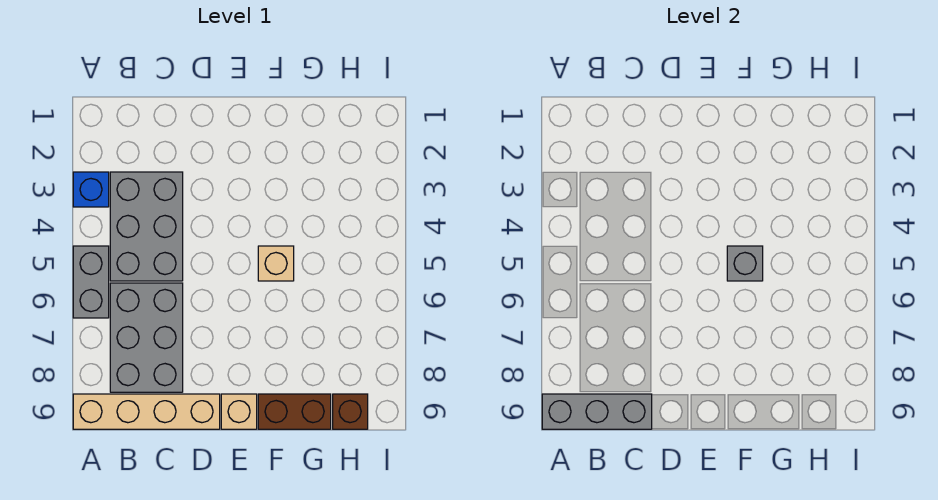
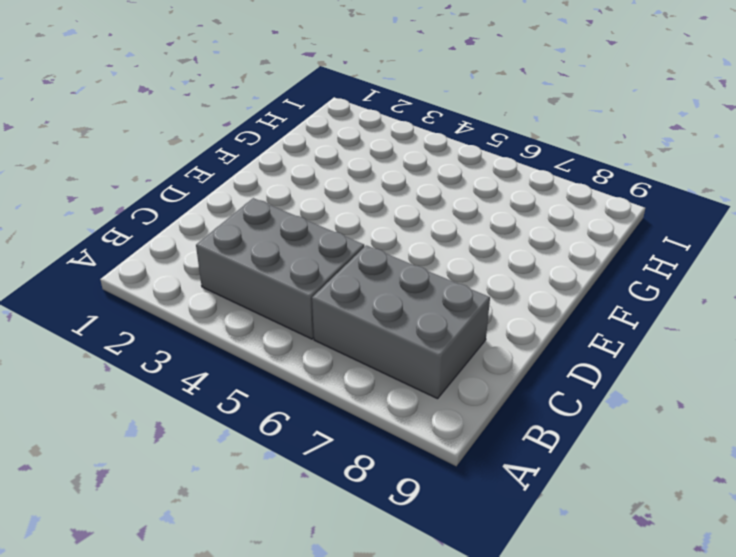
none -> blue brick A3 level 1
none -> grey brick A5:A6 level 1

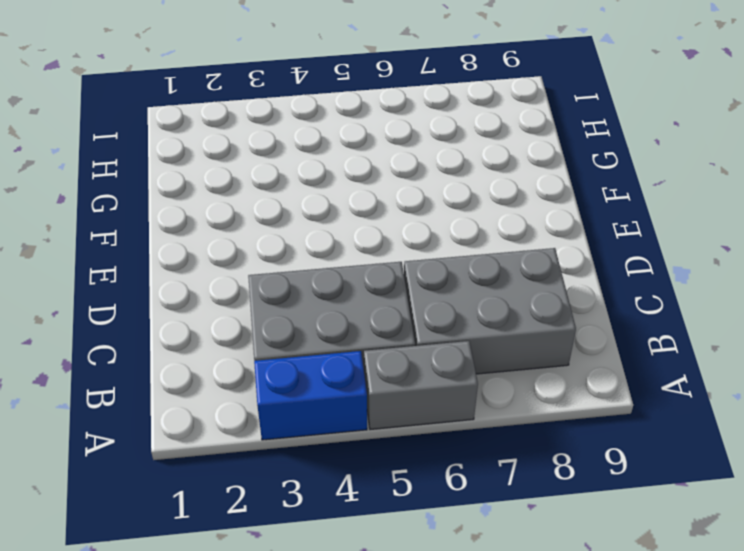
blue brick A3:A4 level 1 -> blue brick A3 level 1
none -> tan brick A9:D9 level 1
none -> tan brick E9 level 1

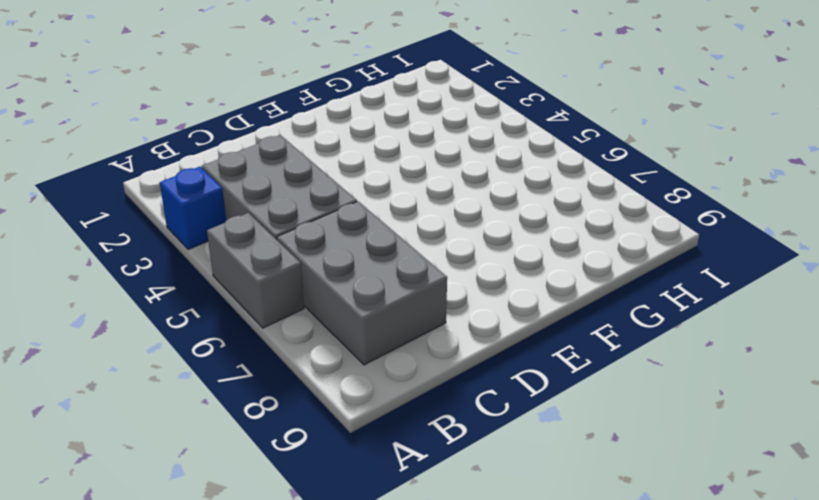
none -> tan brick A9:D9 level 1
none -> tan brick E9 level 1

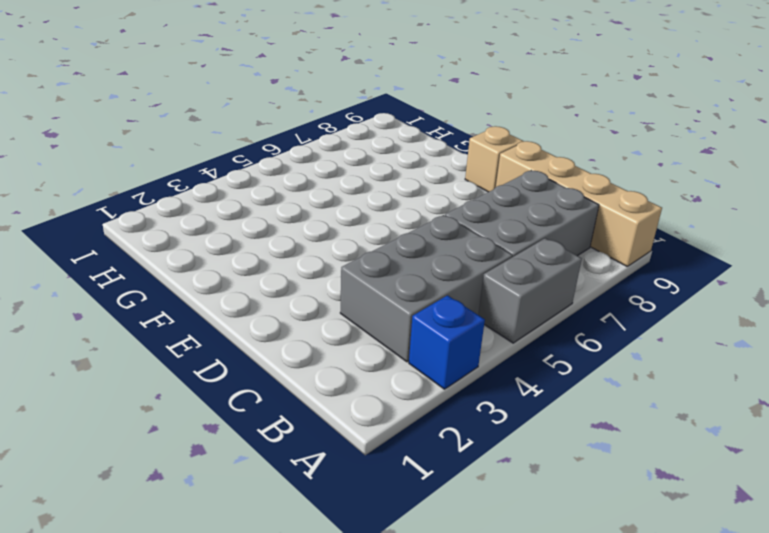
none -> tan brick F5 level 1
none -> brown brick F9:G9 level 1

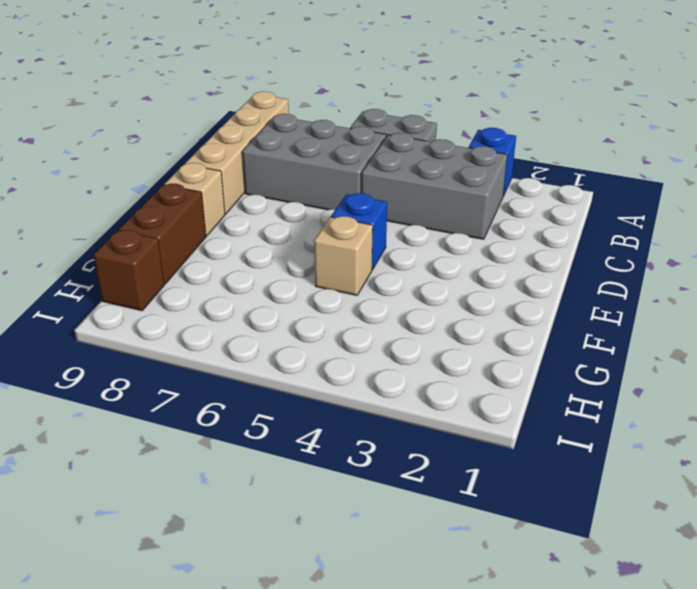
blue brick E5 level 1 -> none
none -> grey brick A9:C9 level 2
none -> grey brick F5 level 2

